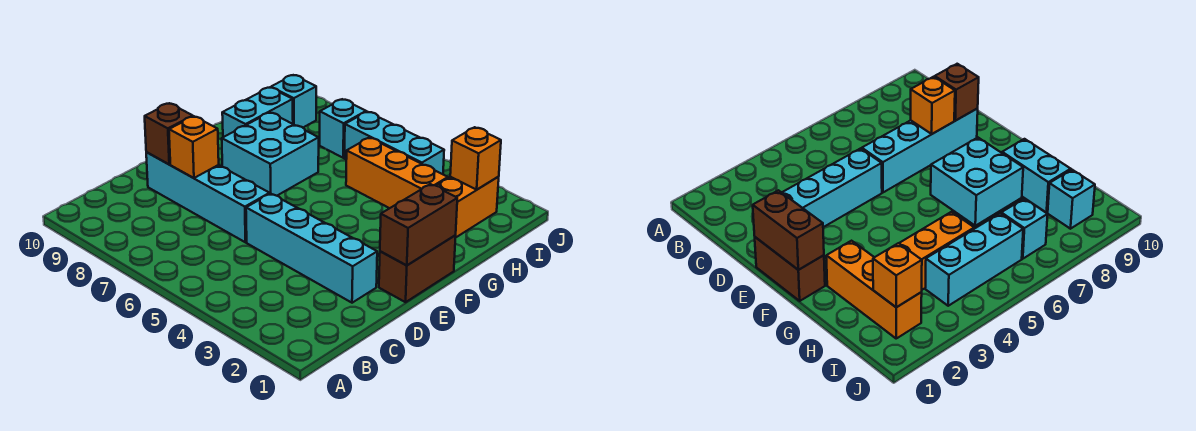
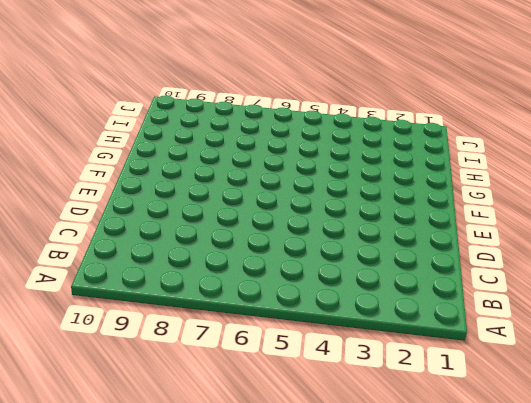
none -> cyan brick D2:D5 level 1
none -> cyan brick D6:D9 level 1
none -> brown brick E1:F1 level 1

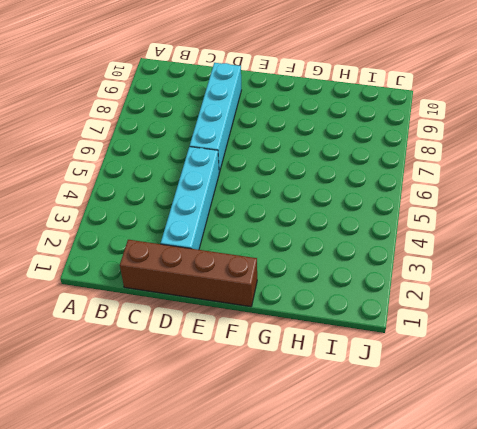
brown brick C1:F1 level 1 -> brown brick E1:F1 level 1
none -> cyan brick F7:G8 level 1
none -> orange brick G2:I2 level 1
none -> cyan brick G9:H9 level 1

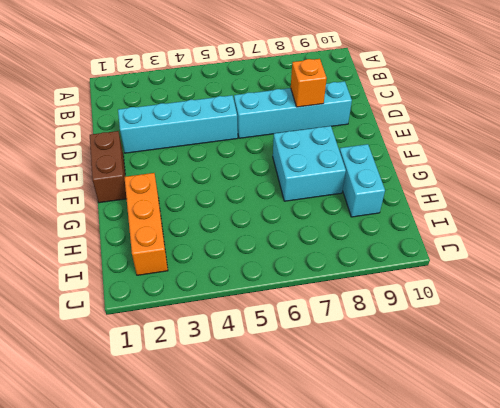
none -> orange brick H3:H5 level 1
none -> cyan brick I4:I6 level 1
none -> cyan brick I7 level 1

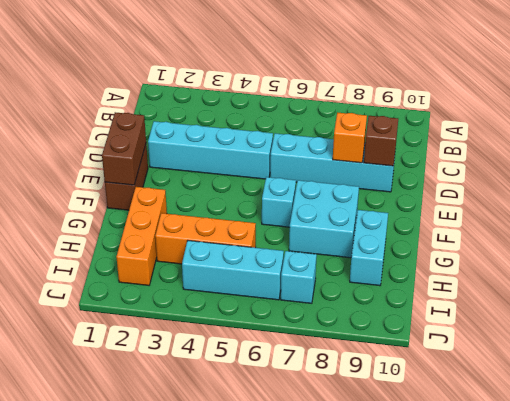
cyan brick F6 level 1 -> cyan brick I9 level 1
none -> orange brick I2 level 2

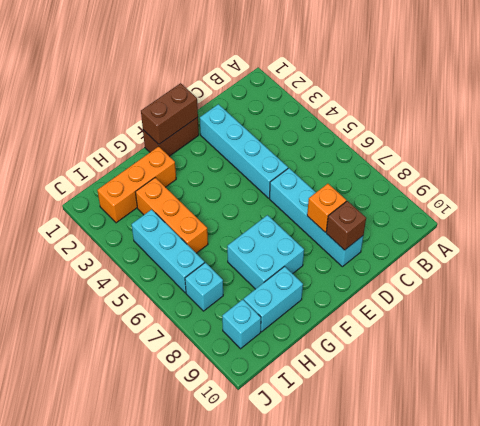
none -> orange brick I2 level 2

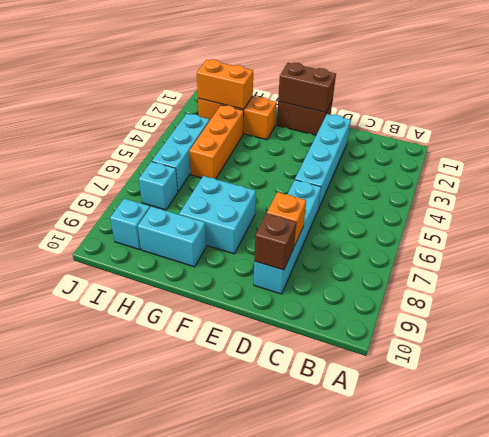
orange brick H2:I2 level 2 -> orange brick I2 level 2

